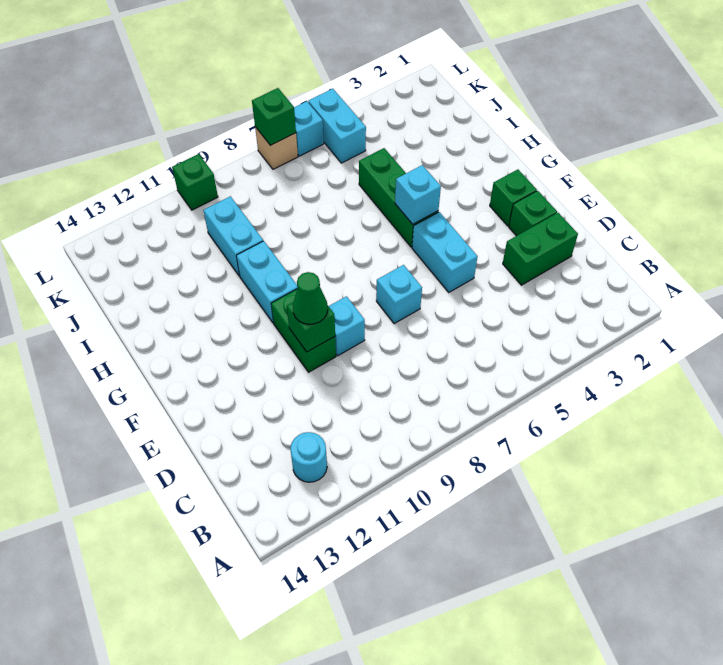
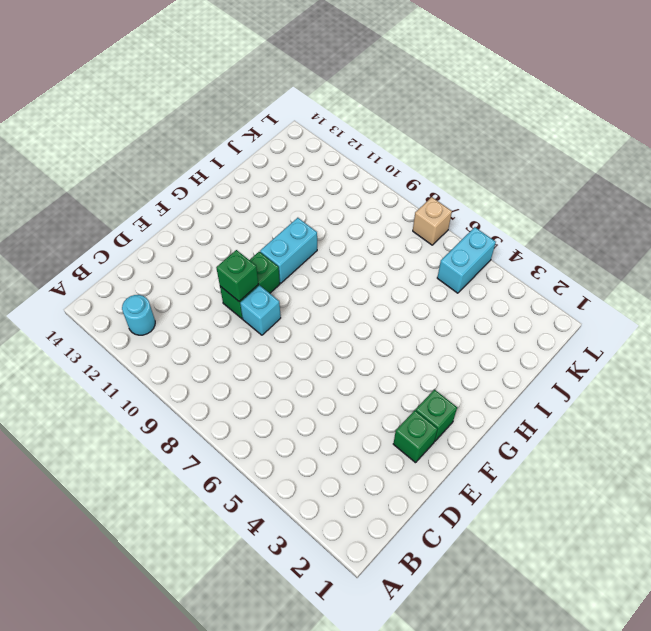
none -> green brick D2:D3 level 1
none -> cyan brick E5:F5 level 1
none -> cyan brick E7 level 1

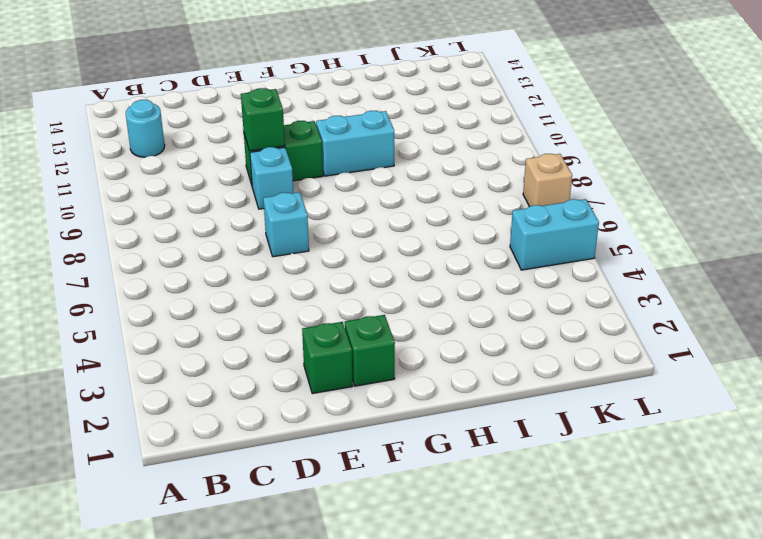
none -> green brick D2:D3 level 1
none -> cyan brick E5:F5 level 1
none -> green brick G5:I5 level 1

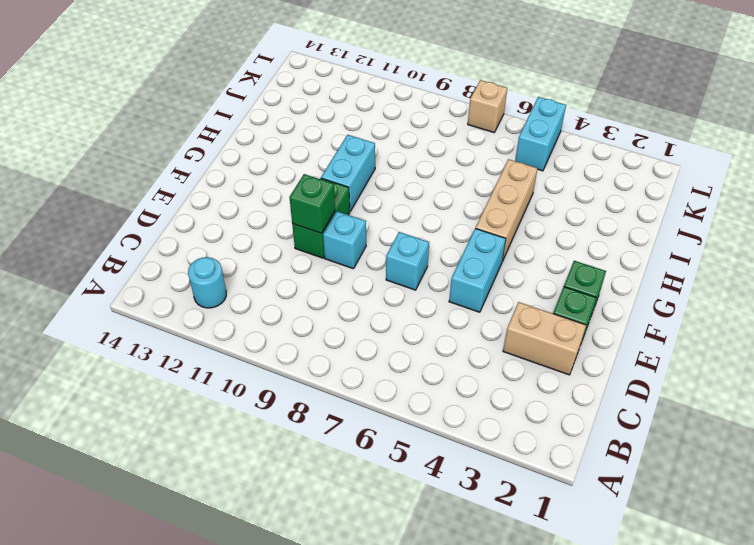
tan brick D2:D3 level 1 -> green brick D2:D3 level 1
tan brick G5:I5 level 1 -> green brick G5:I5 level 1
none -> cyan brick I10:J10 level 1
none -> cyan brick L6 level 1
none -> green brick L10 level 1

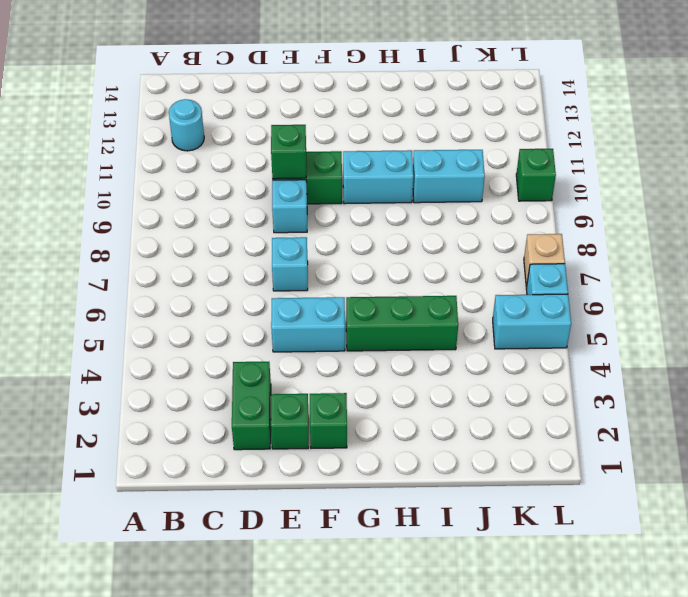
none -> cyan brick G5 level 2
none -> green brick L7 level 2
none -> green cone E10 level 3

